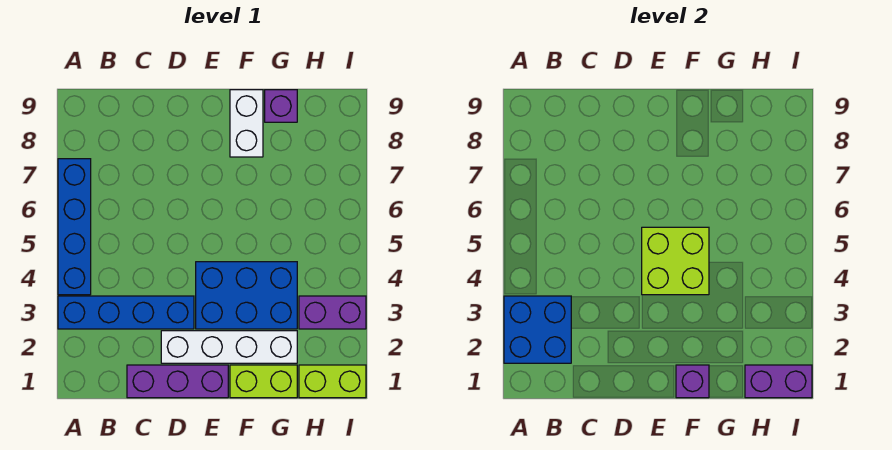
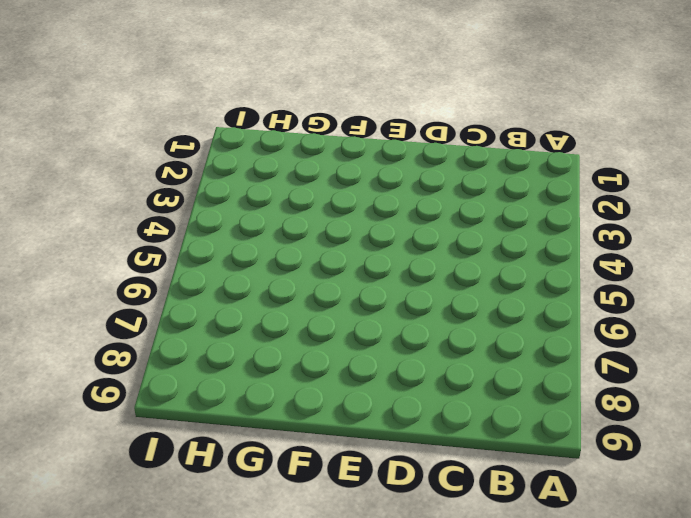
none -> blue brick A3:D3 level 1
none -> blue brick A4:A7 level 1
none -> purple brick C1:E1 level 1

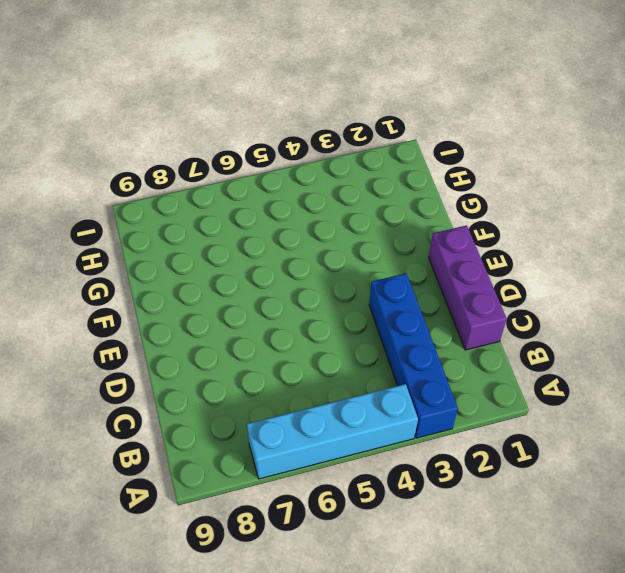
cyan brick A4:A7 level 1 -> blue brick A4:A7 level 1
none -> white brick D2:G2 level 1
none -> blue brick E3:G4 level 1
none -> lime brick F1:G1 level 1

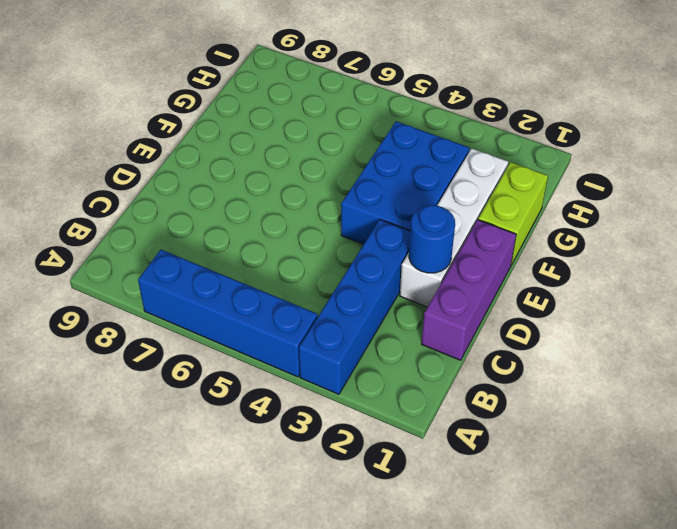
blue round brick D2 level 2 -> none
none -> white brick F8:F9 level 1
none -> purple brick G9 level 1
none -> lime brick H1:I1 level 1

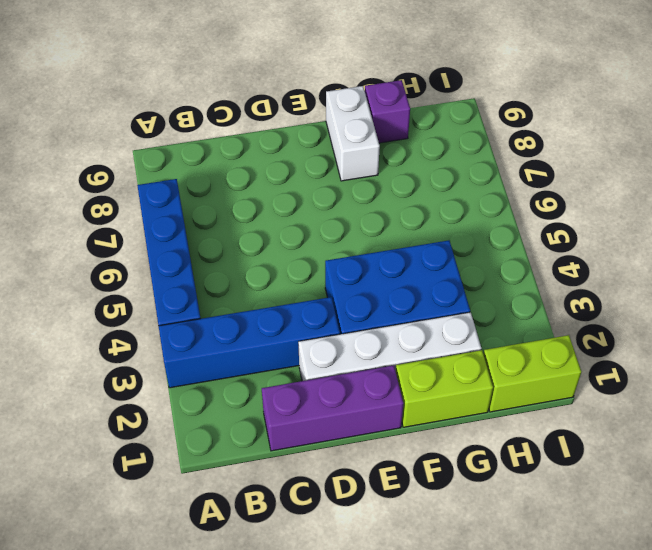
none -> purple brick H3:I3 level 1
none -> blue brick A2:B3 level 2
none -> lime brick E4:F5 level 2

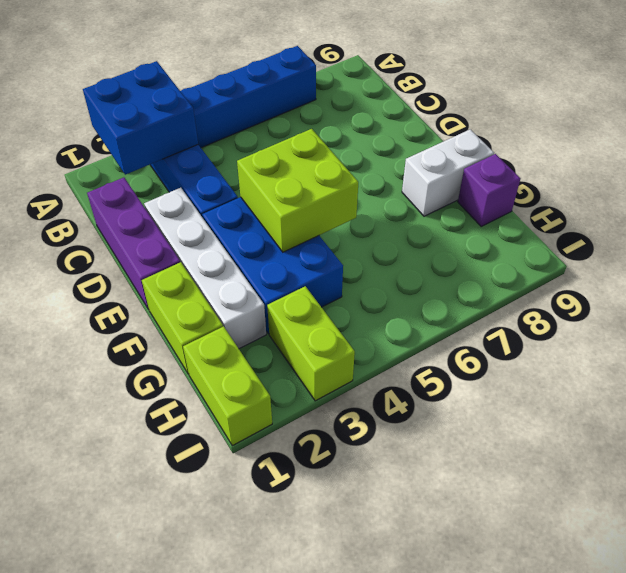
lime brick H3:I3 level 1 -> purple brick H3:I3 level 1
none -> purple brick F1 level 2
none -> purple brick H1:I1 level 2

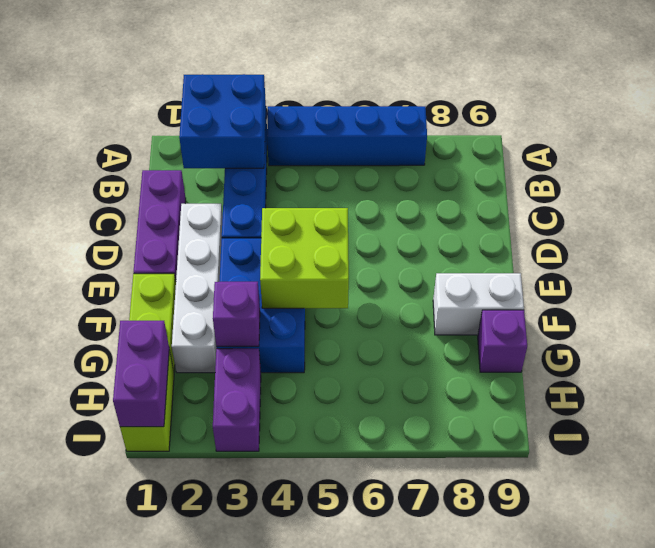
purple brick G3 level 2 -> purple brick F1 level 2

